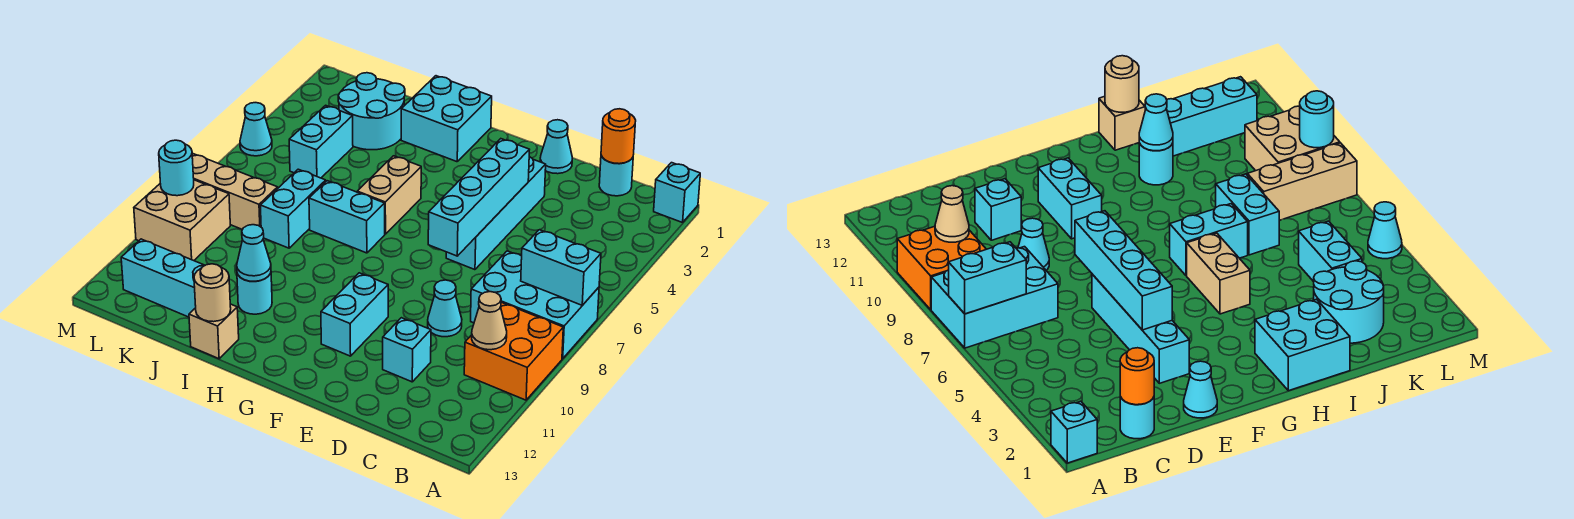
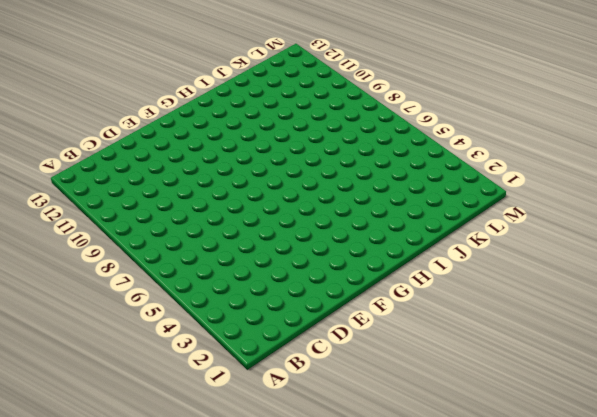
none -> cyan brick A1 level 1
none -> cyan brick A7:C8 level 1
none -> orange brick A9:B10 level 1

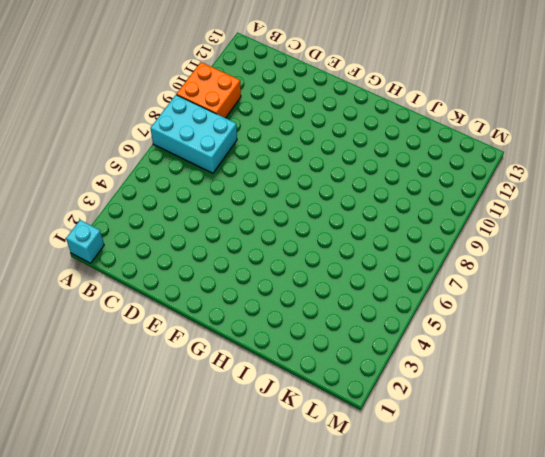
none -> cyan round brick C1 level 1
none -> cyan cone D9 level 1
none -> cyan brick D11 level 1

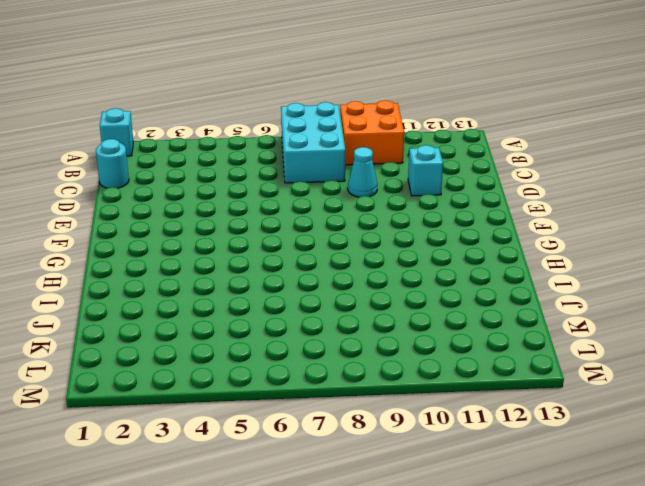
none -> cyan cone E1 level 1
none -> cyan brick E3:E6 level 1
none -> cyan brick F10:F11 level 1

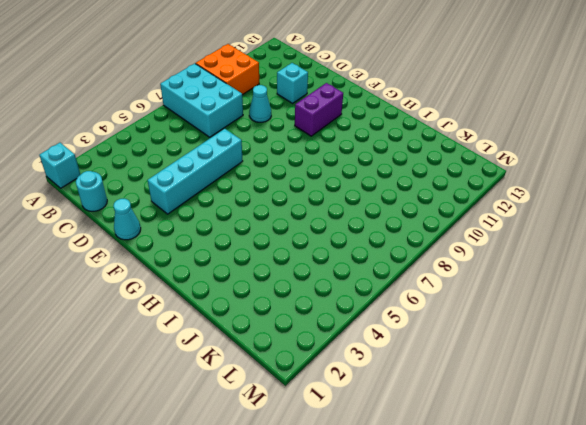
purple brick F10:F11 level 1 -> cyan brick F10:F11 level 1
none -> cyan brick H1:I2 level 1
none -> tan brick H5:H6 level 1
none -> cyan brick H7:I7 level 1

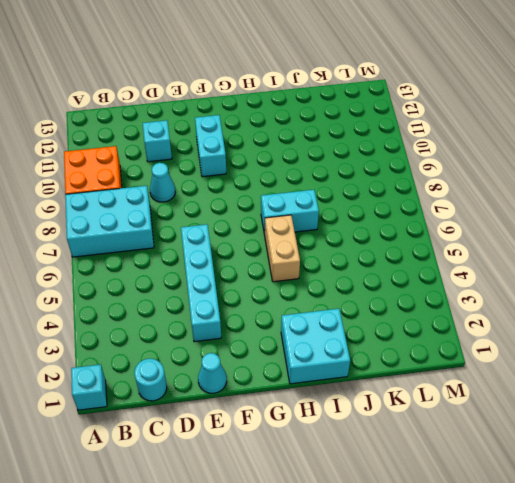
none -> cyan round brick I11 level 1
none -> tan brick I13 level 1
none -> cyan round brick J2:K3 level 1

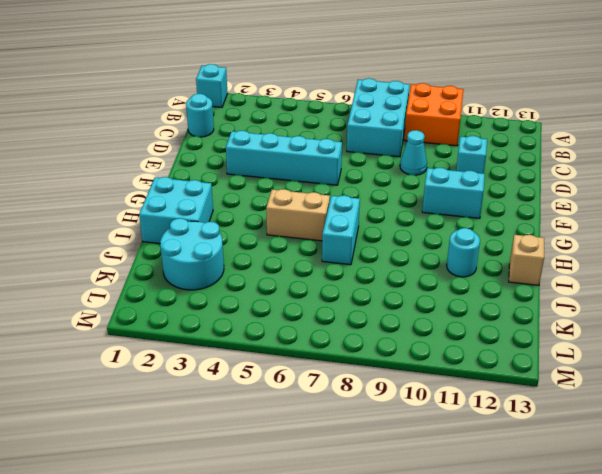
none -> cyan cone E1 level 1
none -> cyan brick J7:J8 level 1
none -> cyan brick J12:L12 level 1

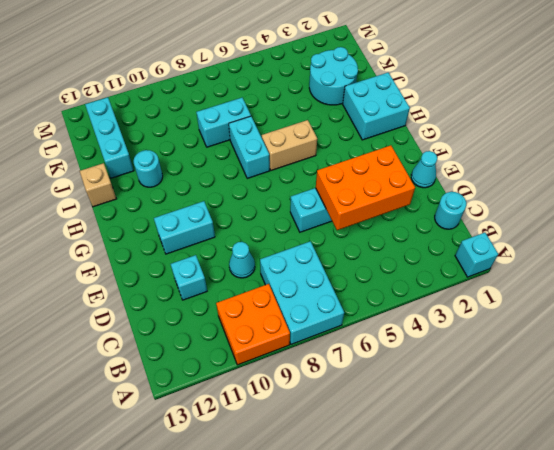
orange brick D3:E5 level 2 -> cyan brick E4:E7 level 2
none -> cyan brick K4:K5 level 1
none -> tan brick K8:M8 level 1
none -> tan brick L9:M10 level 1

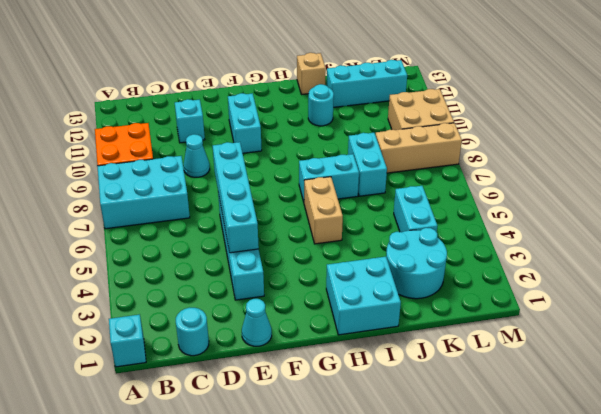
none -> cyan cone M5 level 1
none -> cyan brick A7:B7 level 2
none -> tan cone B10 level 2

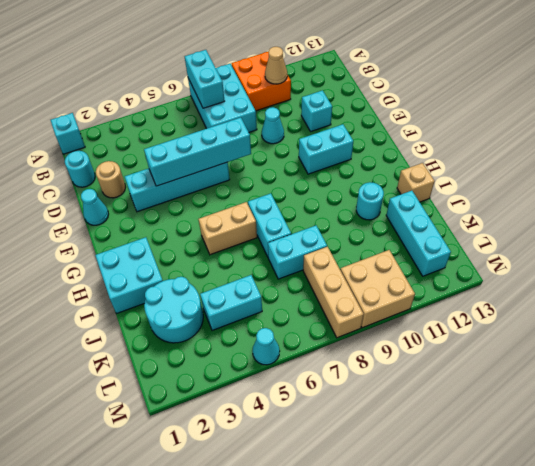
tan round brick D2 level 1 -> tan round brick I13 level 2
none -> orange round brick C1 level 2
none -> cyan cone I11 level 2
none -> cyan round brick M9 level 2

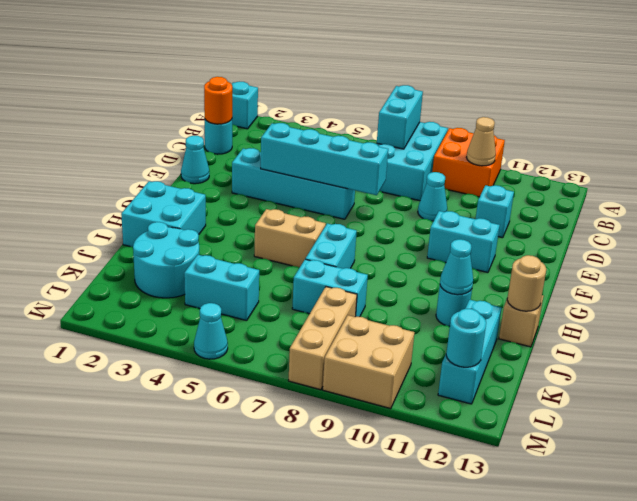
cyan round brick L12 level 2 -> cyan round brick M9 level 2

